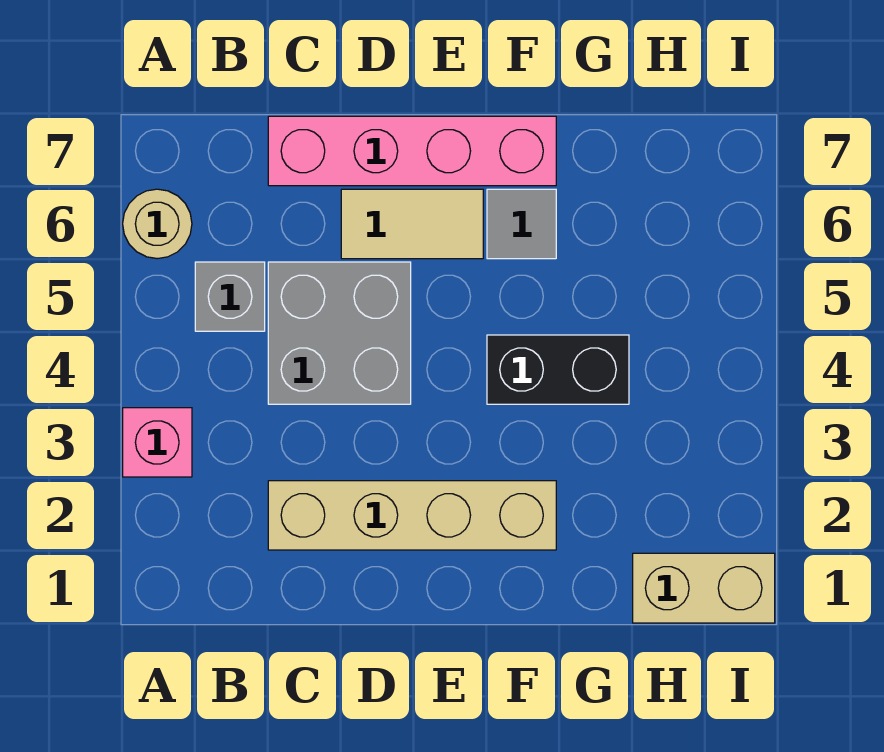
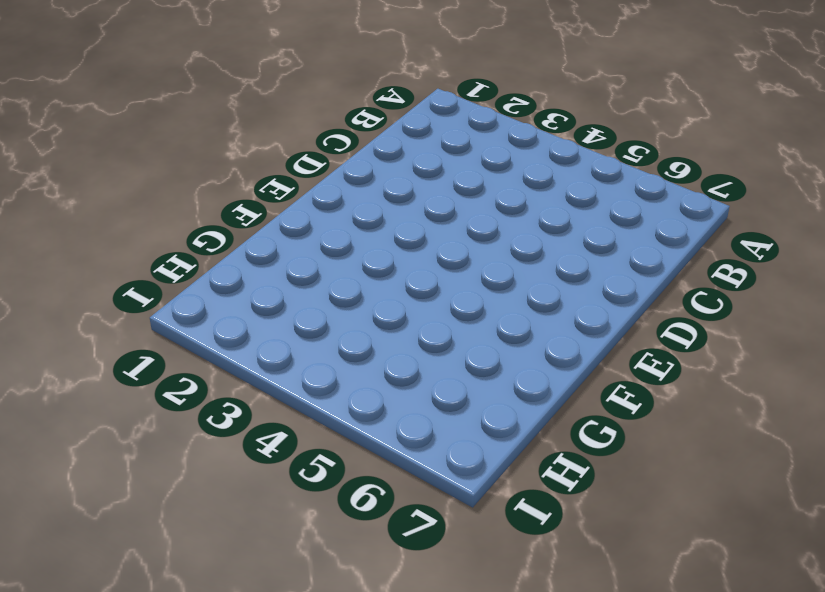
none -> pink brick A3 level 1
none -> tan round brick A6 level 1

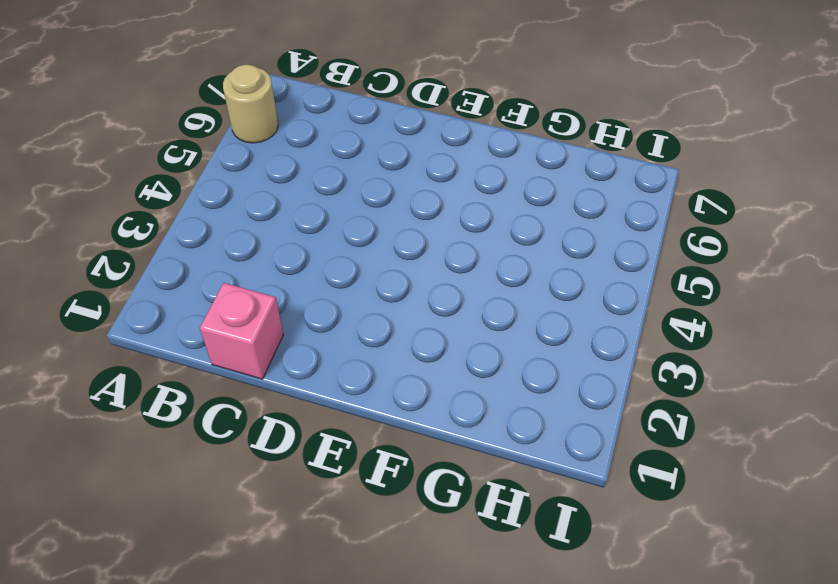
pink brick C1 level 1 -> pink brick A3 level 1
none -> grey brick B5 level 1
none -> tan brick C2:F2 level 1

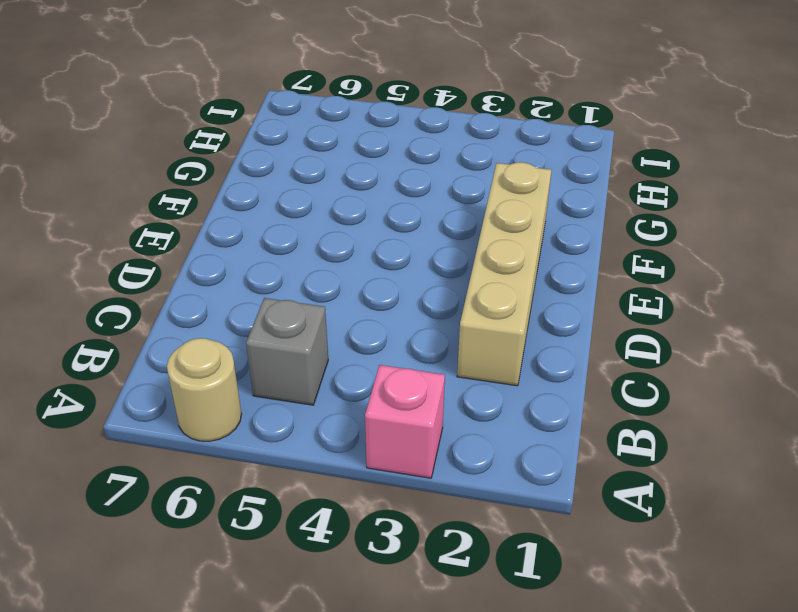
none -> grey brick C4:D5 level 1
none -> pink brick C7:F7 level 1

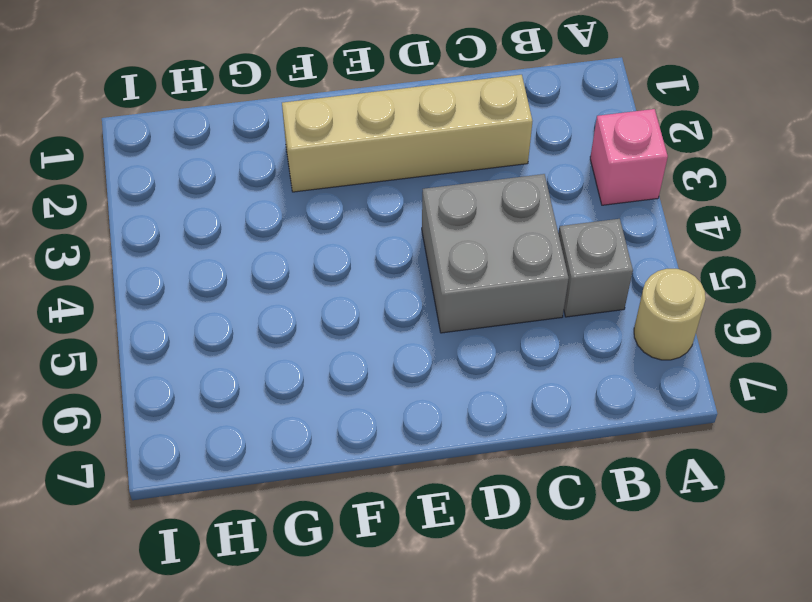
none -> pink brick C7:F7 level 1
none -> tan tile D6:E6 level 1

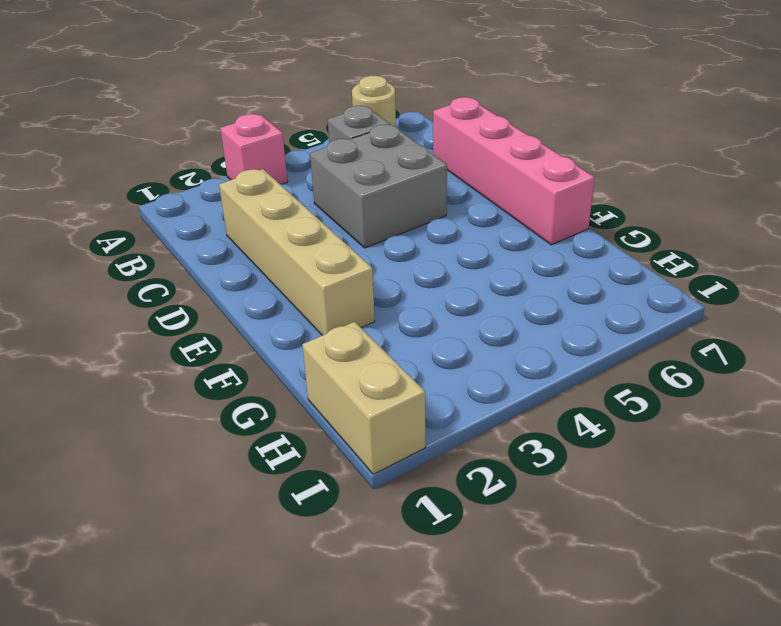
none -> tan tile D6:E6 level 1
none -> black brick F4:G4 level 1

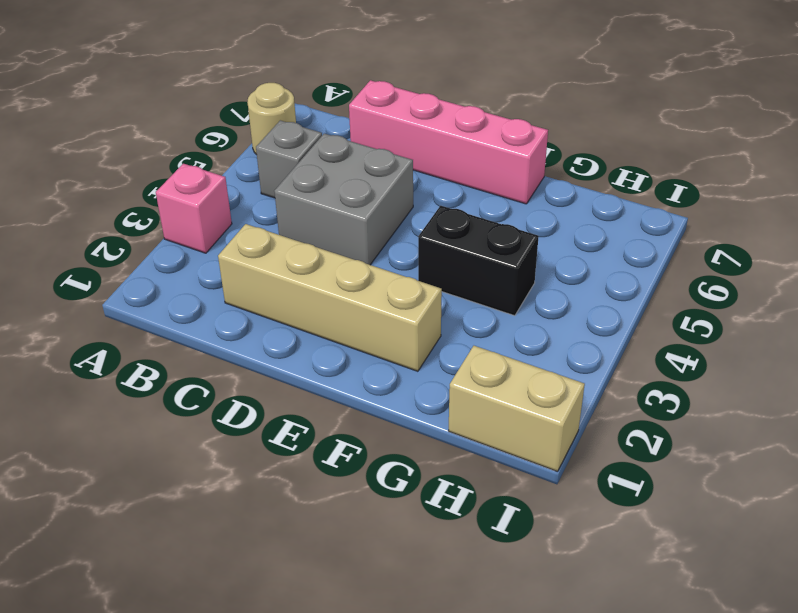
none -> tan tile D6:E6 level 1
none -> grey tile F6 level 1

